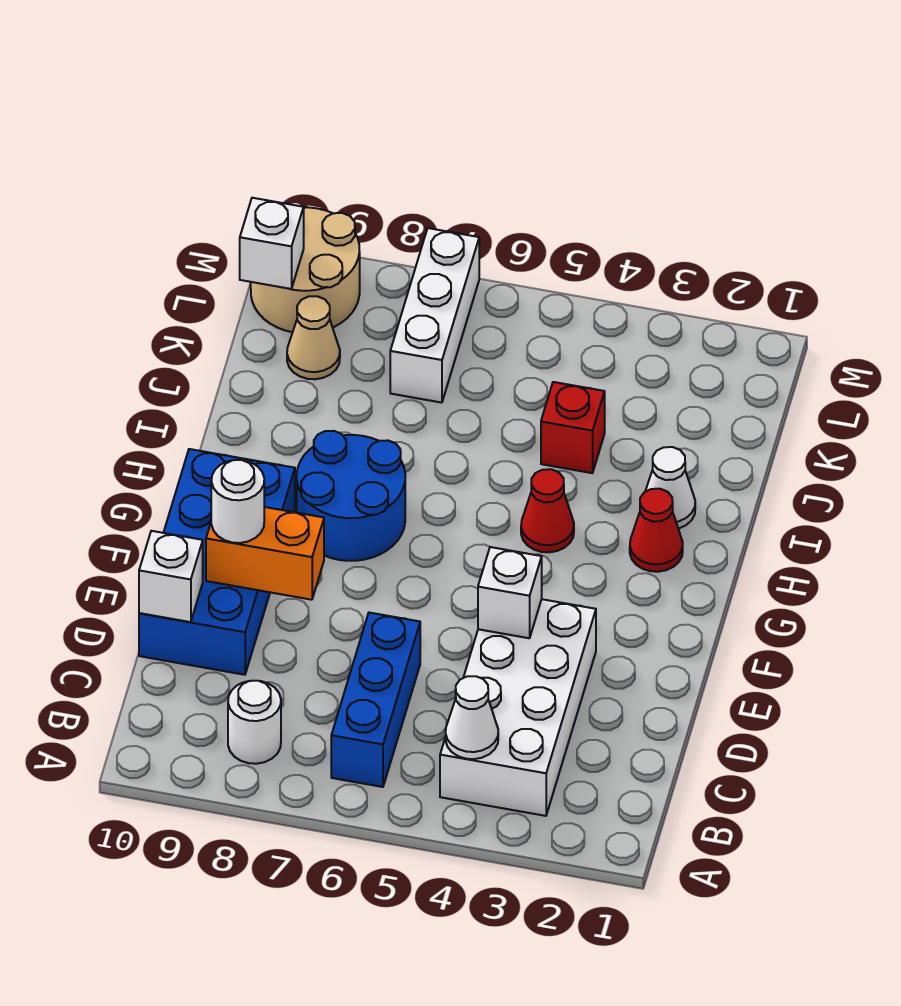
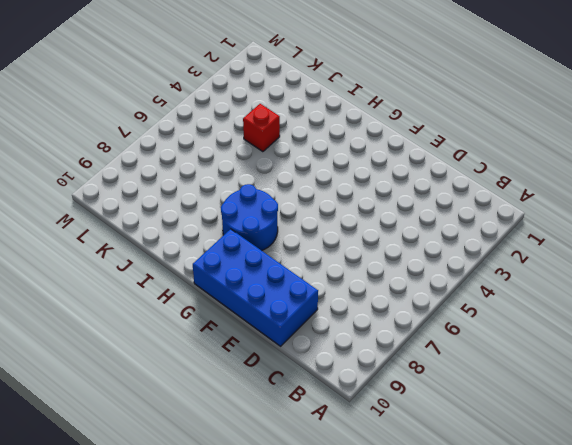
none -> white brick B3:E4 level 1
none -> blue brick B6:D6 level 1
none -> white round brick B8 level 1

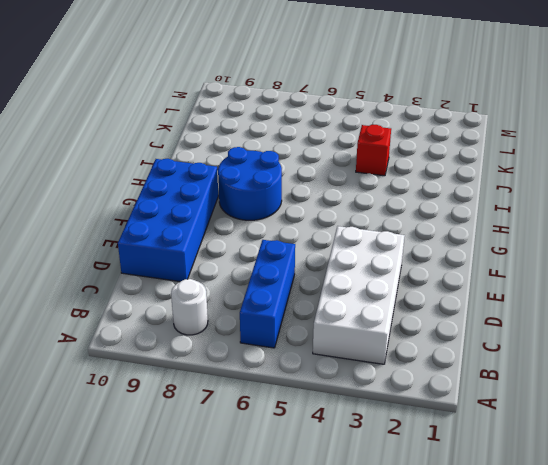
none -> red cone H2 level 1
none -> red cone H4 level 1
none -> white cone I2 level 1

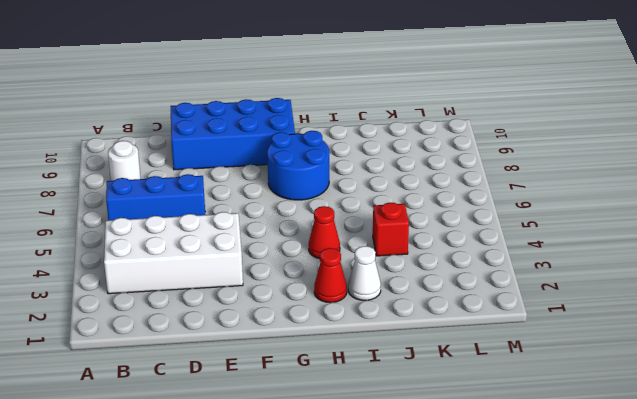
none -> white brick K7:M7 level 1
none -> tan cone K9 level 1
none -> tan round brick L9:M10 level 1

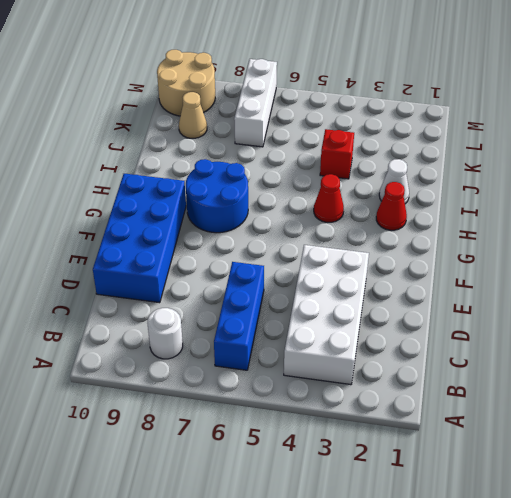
none -> white cone B4 level 2
none -> white brick D10 level 2
none -> white brick E4 level 2

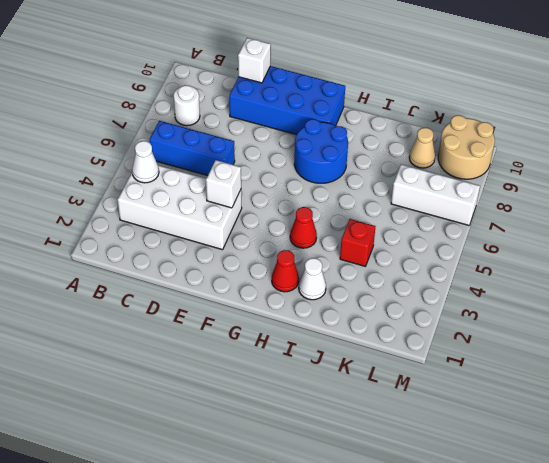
none -> orange brick E8:E9 level 2
none -> white brick L10 level 2
none -> white round brick E9 level 3

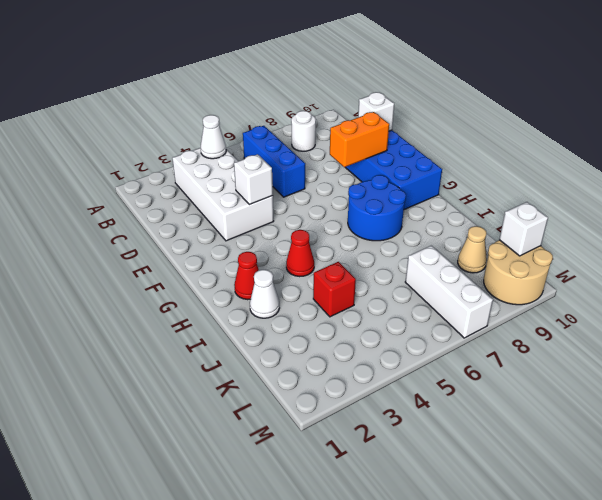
none -> white round brick E9 level 3

